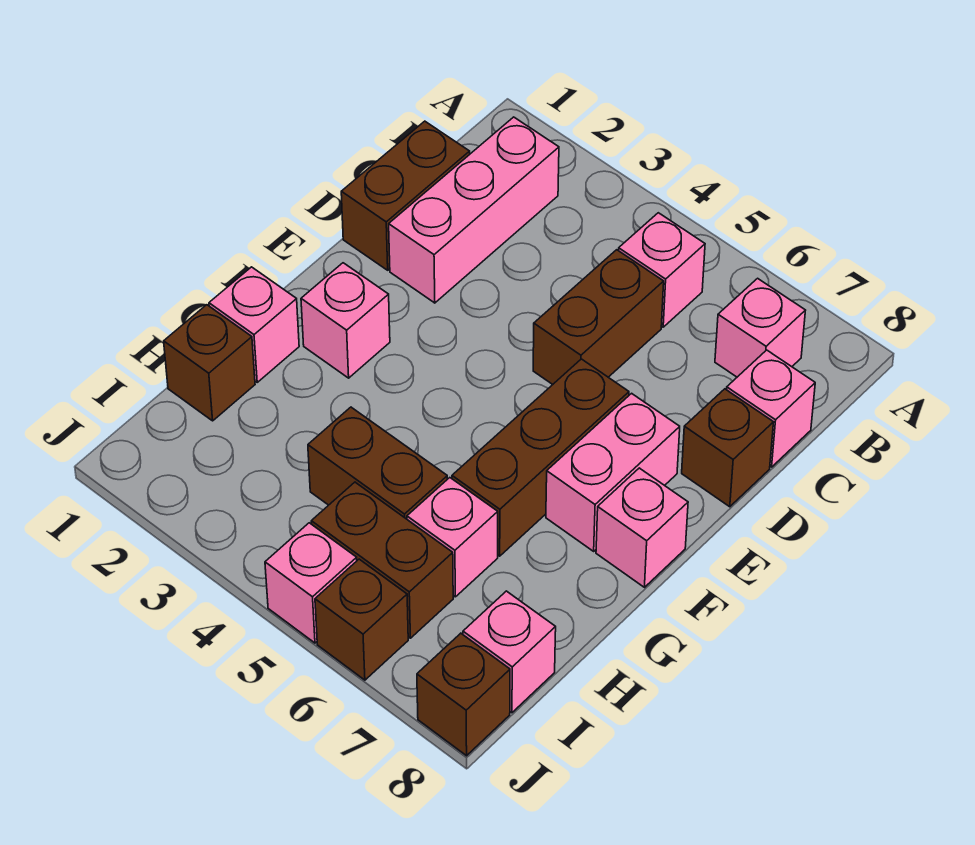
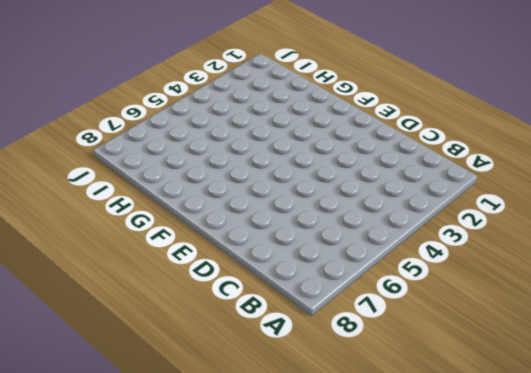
none -> pink brick B2:D2 level 1
none -> pink brick B5 level 1
none -> pink brick B7 level 1

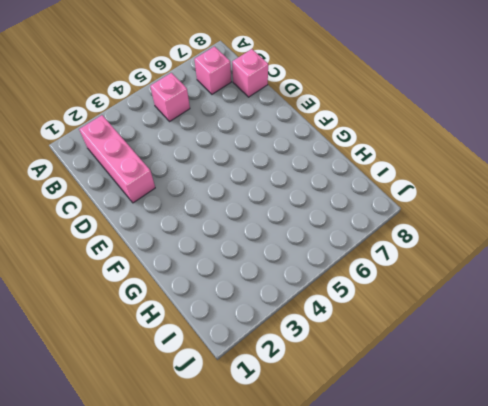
none -> brown brick C1:D1 level 1
none -> brown brick C5:D5 level 1
none -> brown brick D8 level 1

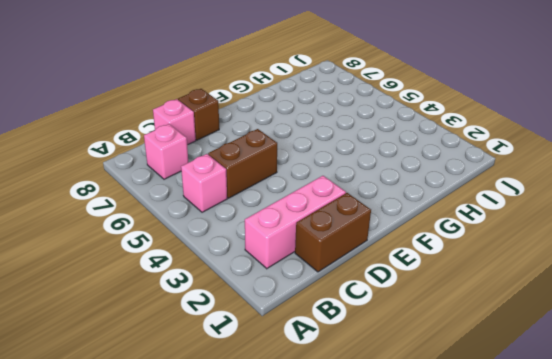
none -> brown brick E6:G6 level 1
none -> pink brick E7:F7 level 1
none -> pink brick F2 level 1

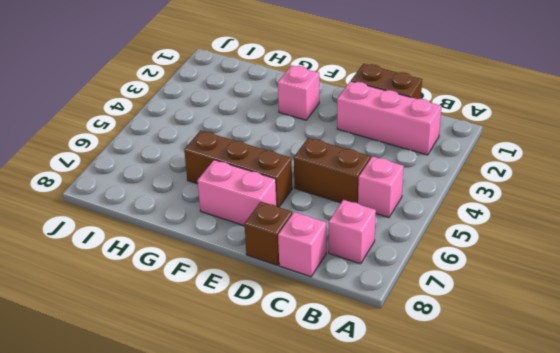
none -> pink brick F8 level 1
none -> pink brick G1 level 1
none -> brown brick H1 level 1

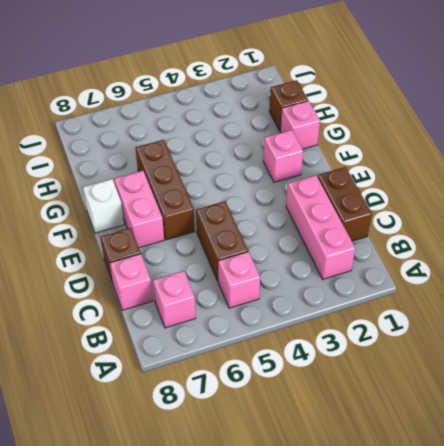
white brick F8 level 1 -> pink brick F8 level 1
none -> brown brick H4:H5 level 1
none -> pink brick H6 level 1
none -> brown brick I5:I6 level 1

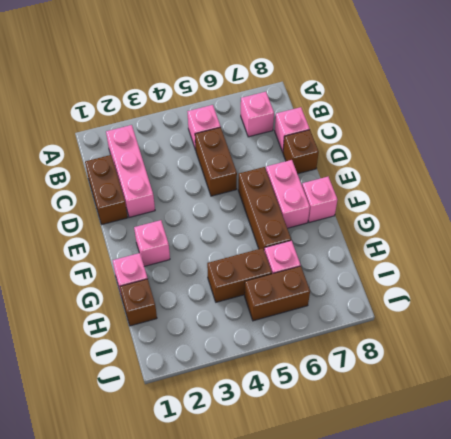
none -> pink brick I8 level 1
none -> pink brick J5 level 1
none -> brown brick J6 level 1

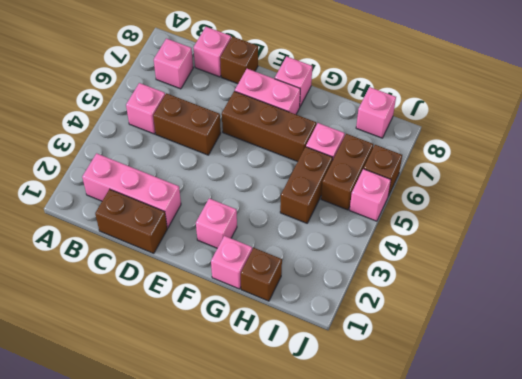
none -> brown brick J8 level 1

